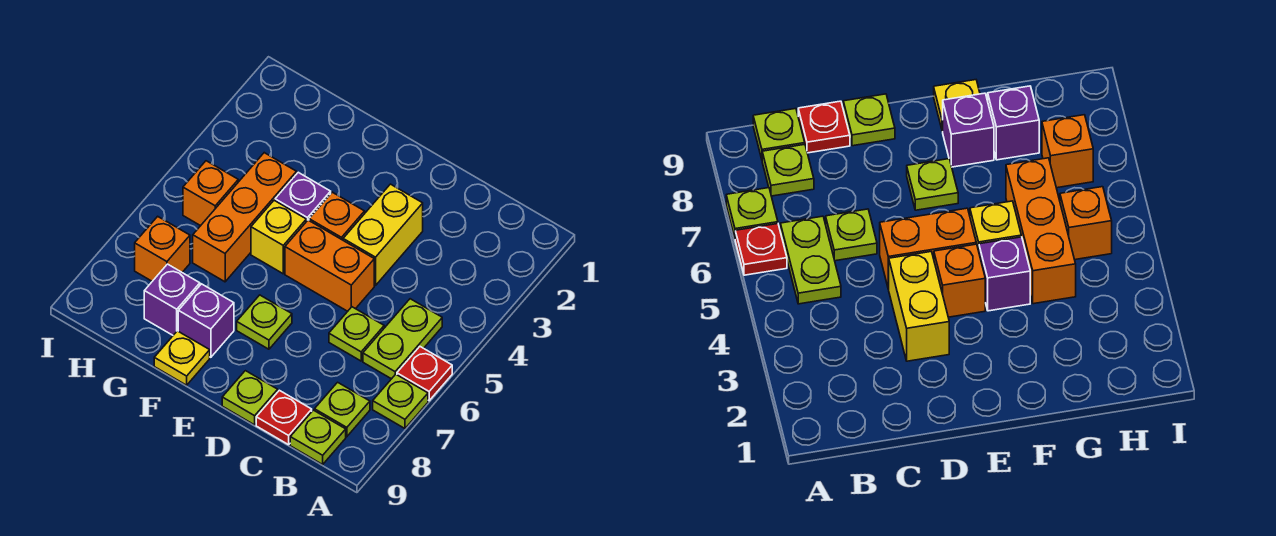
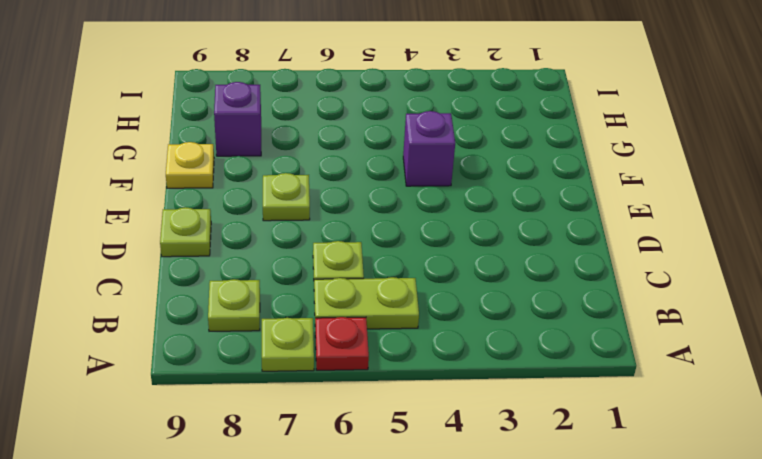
none -> lime plate B9 level 1
none -> red plate C9 level 1
none -> yellow brick D3:D4 level 1

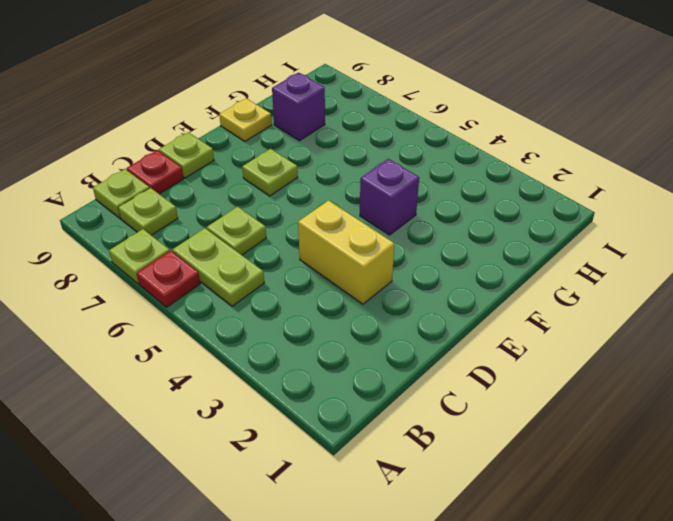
none -> orange brick D5:E5 level 1
none -> orange brick E4 level 1
none -> yellow brick F5 level 1

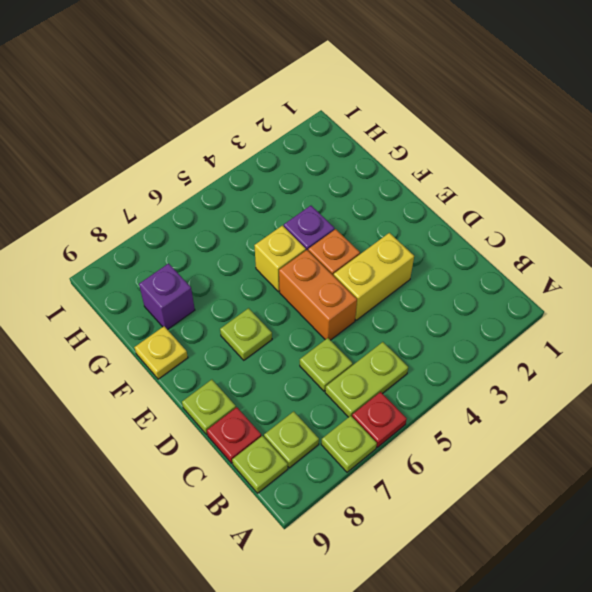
none -> purple brick F8 level 1
none -> orange brick G4:G6 level 1
none -> orange brick H5 level 1

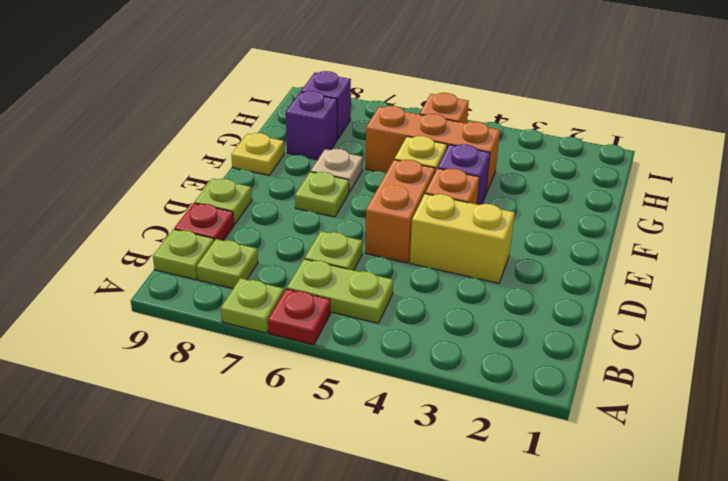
tan plate F7 level 1 -> none
purple brick H8 level 1 -> purple brick F8 level 1
none -> orange brick H7 level 1

